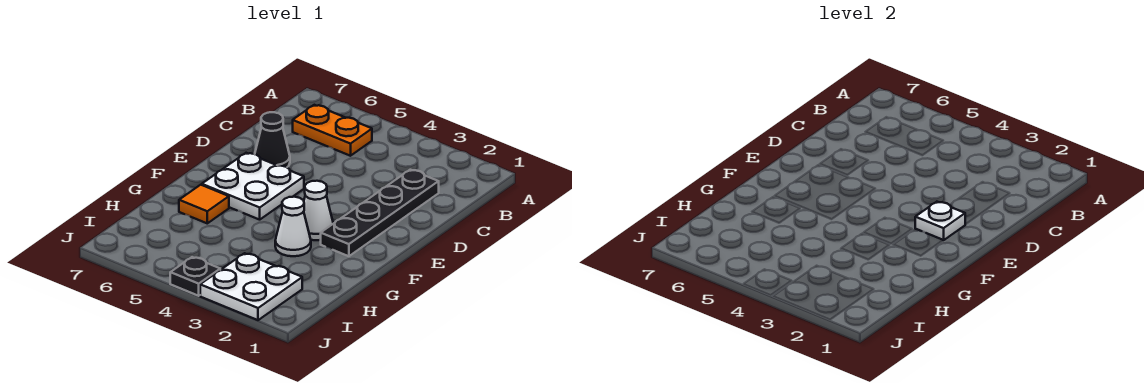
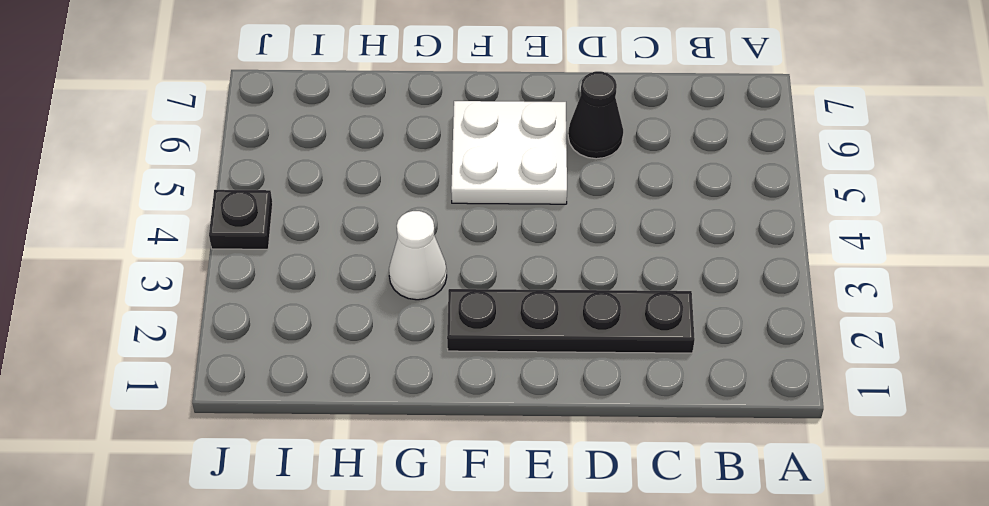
none -> orange plate B5:B6 level 1
none -> white cone F3 level 1

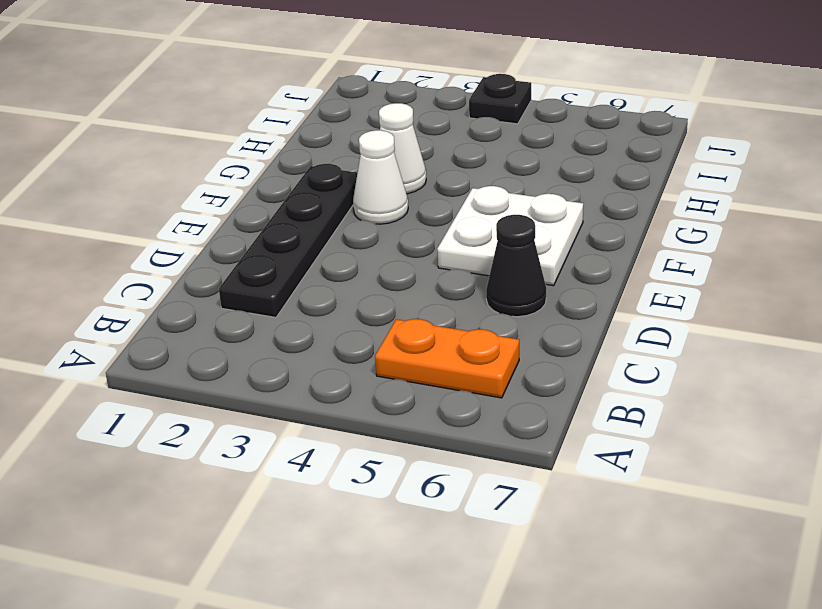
none -> orange tile G6 level 1
none -> white plate I2:J3 level 1

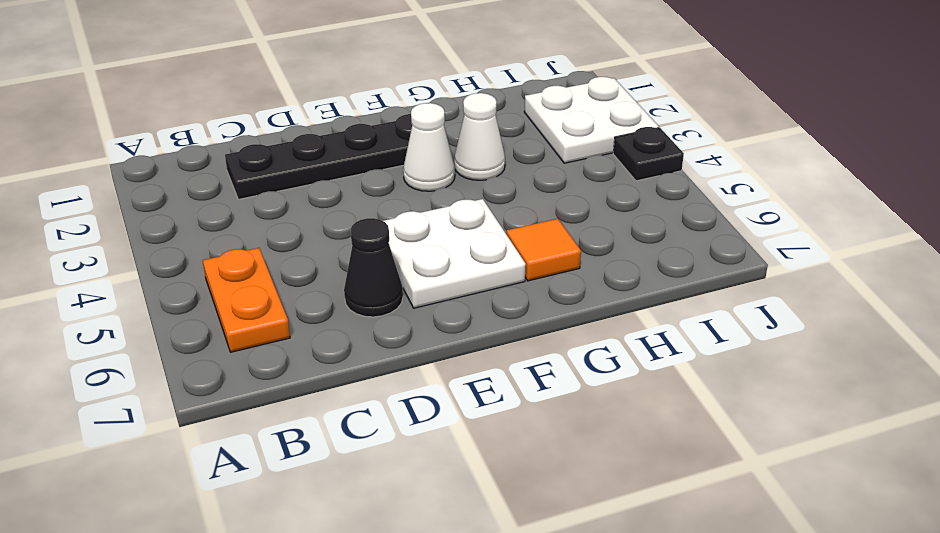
none -> white plate E2 level 2

